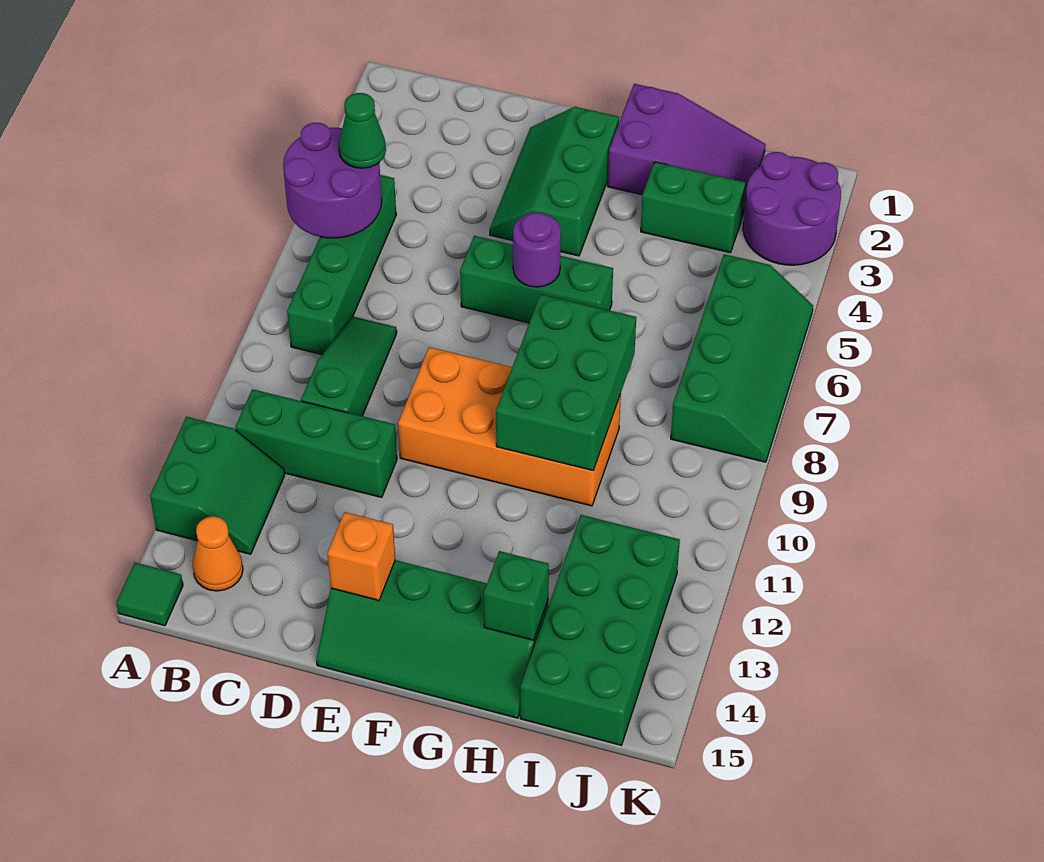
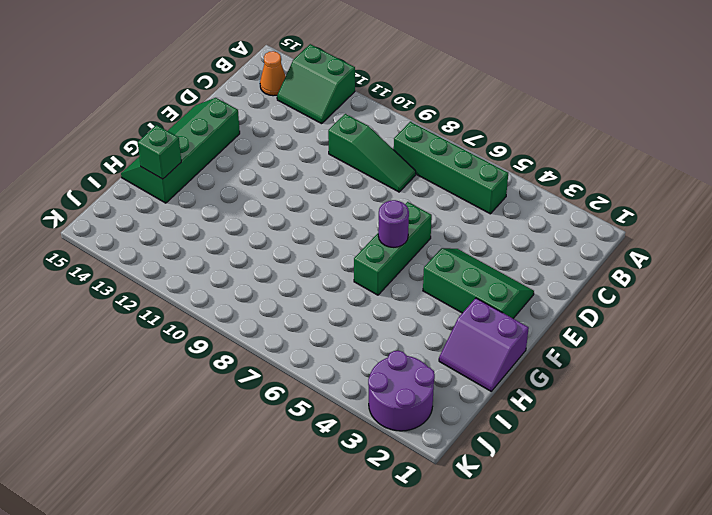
purple slope G1:H2 level 1 top G -> purple slope G1:I2 level 1 top G
none -> green tile A15 level 1
none -> green brick B11:D11 level 1
none -> orange brick E9:H10 level 1

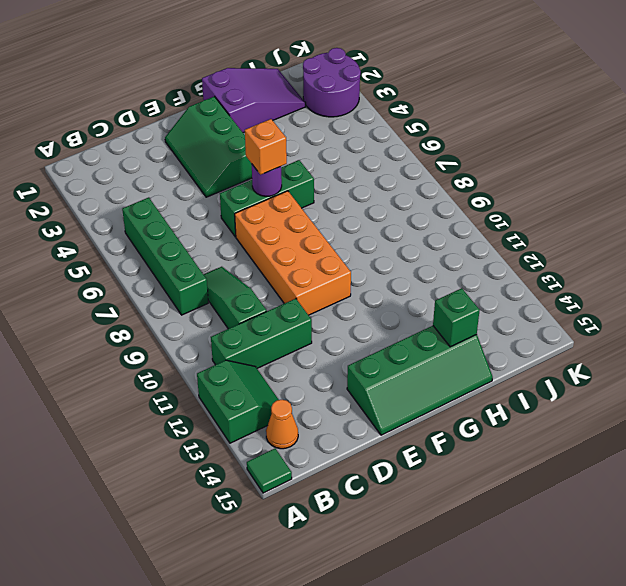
orange brick E7:F10 level 1 -> orange brick E9:H10 level 1
orange brick F6 level 3 -> orange brick E14 level 2
none -> green brick H3:I3 level 1
none -> green brick I12:J15 level 1
none -> green slope J5:K8 level 1 top J

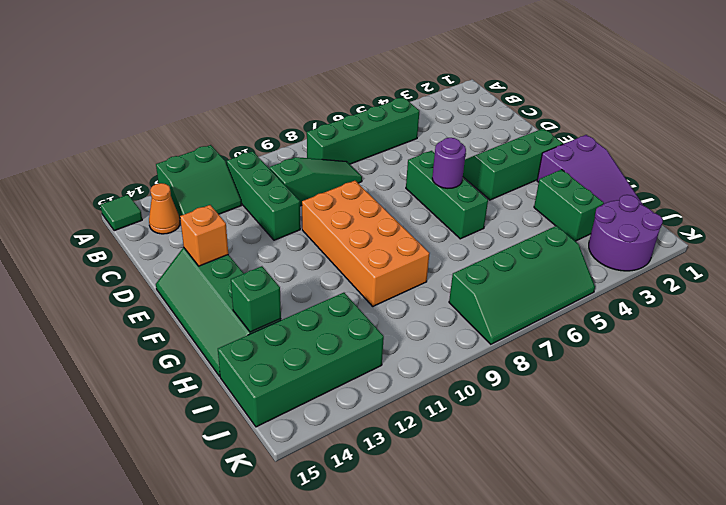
none -> purple round brick A5:B6 level 2
none -> green brick G8:H10 level 2
none -> green cone B5 level 3

